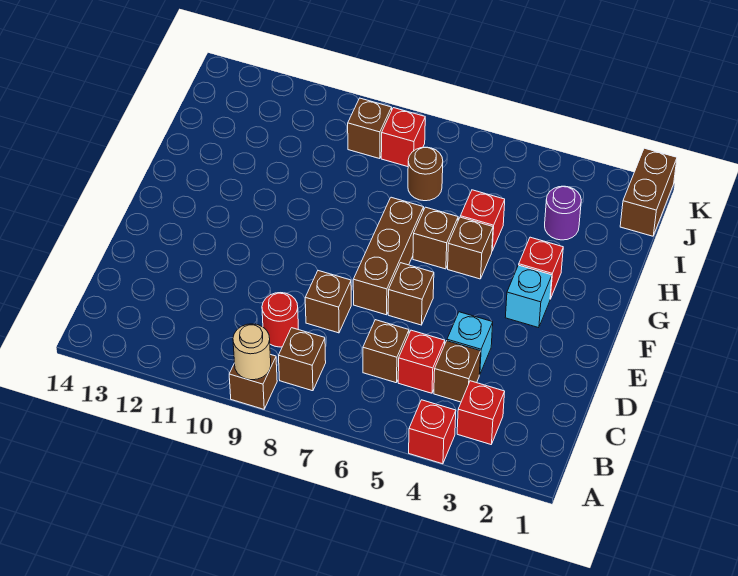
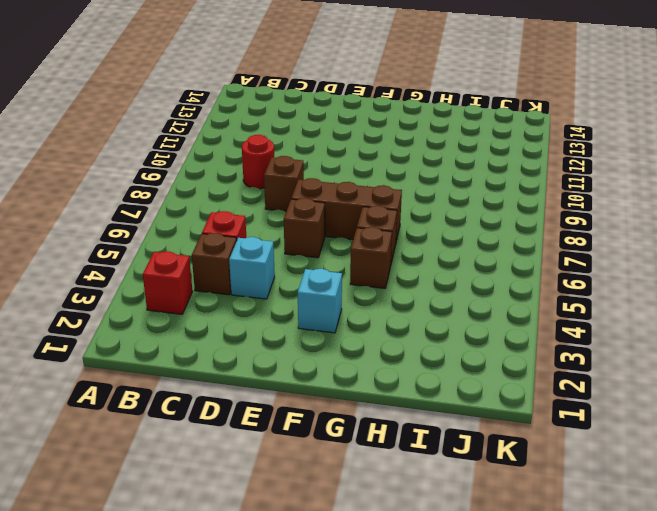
none -> red brick A4 level 1
none -> brown brick A9 level 1
none -> brown brick B8 level 1

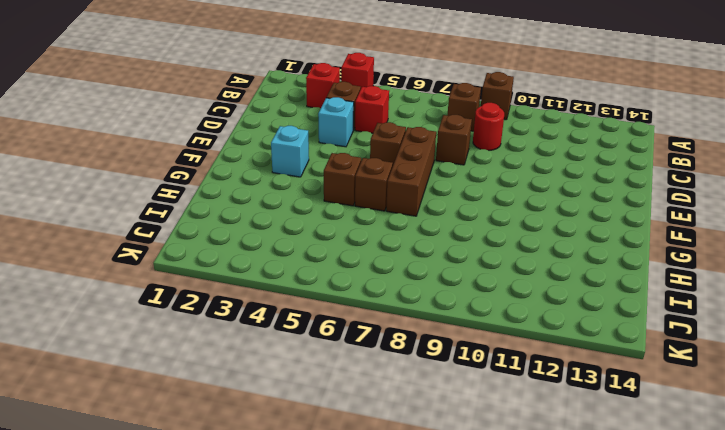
none -> brown brick C6 level 1
none -> red brick G3 level 1
none -> red brick H5 level 1

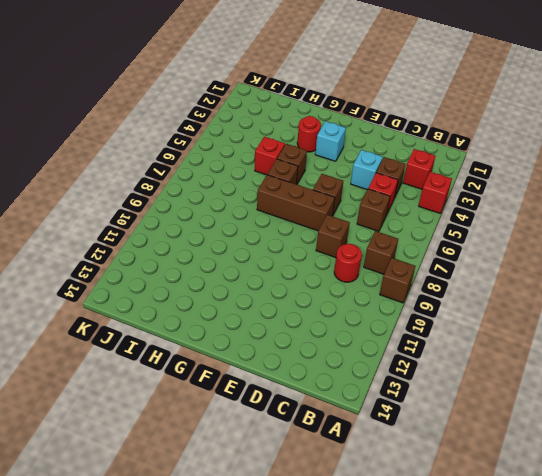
red round brick G3 level 1 -> red brick G3 level 1
none -> purple round brick I3 level 1
none -> brown round brick I7 level 1
none -> brown brick J1:K1 level 1

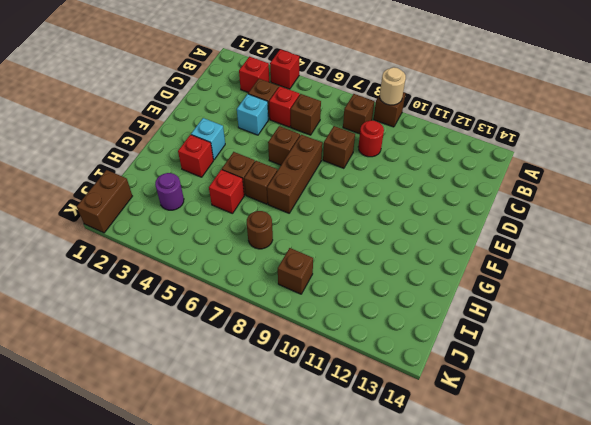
none -> red brick J8 level 1

